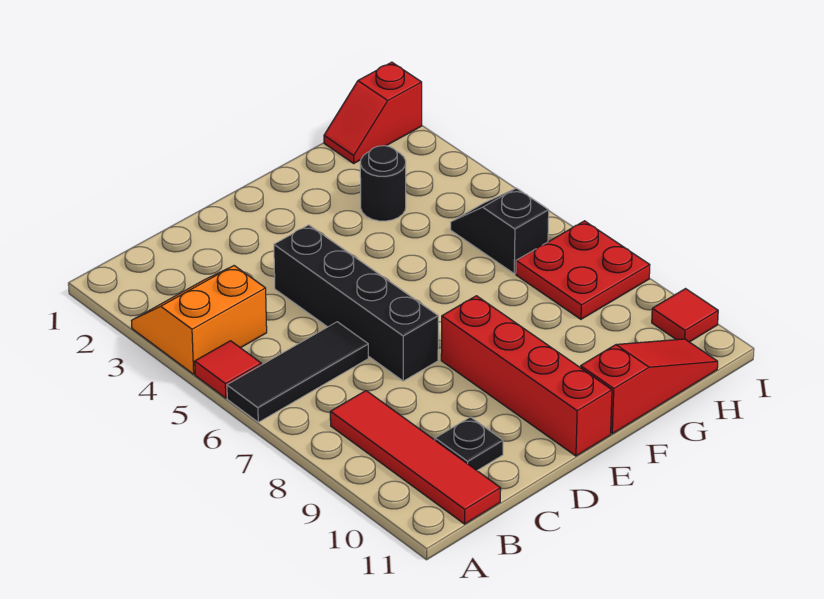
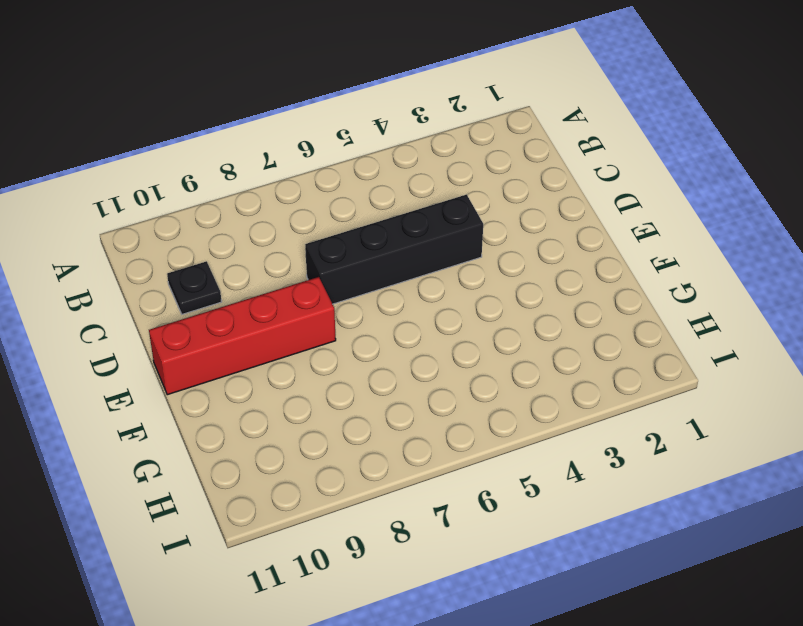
none -> orange slope A3:B4 level 1 top 4
none -> red tile A5 level 1
none -> black tile A6:C6 level 1

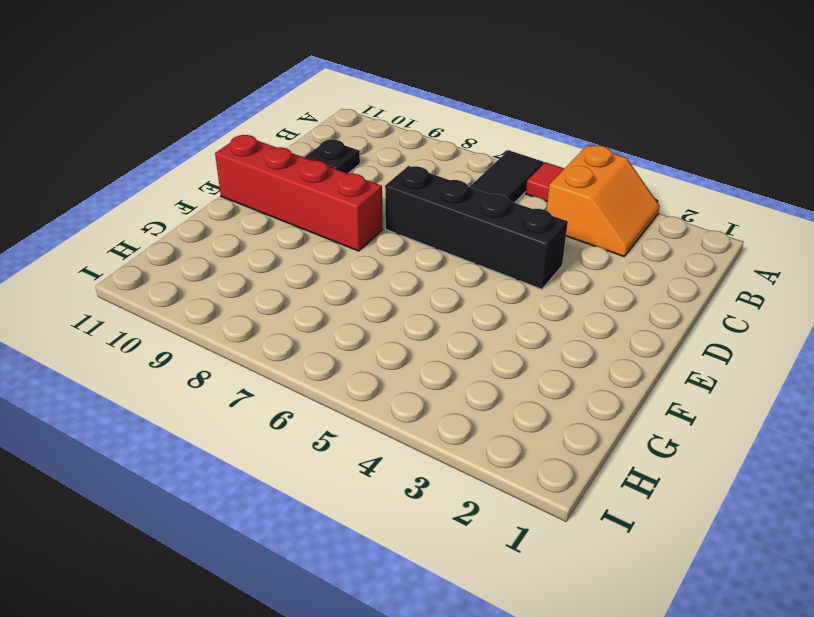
none -> red tile B8:B11 level 1
none -> red slope F11:H11 level 1 top F
none -> black round brick G3 level 1

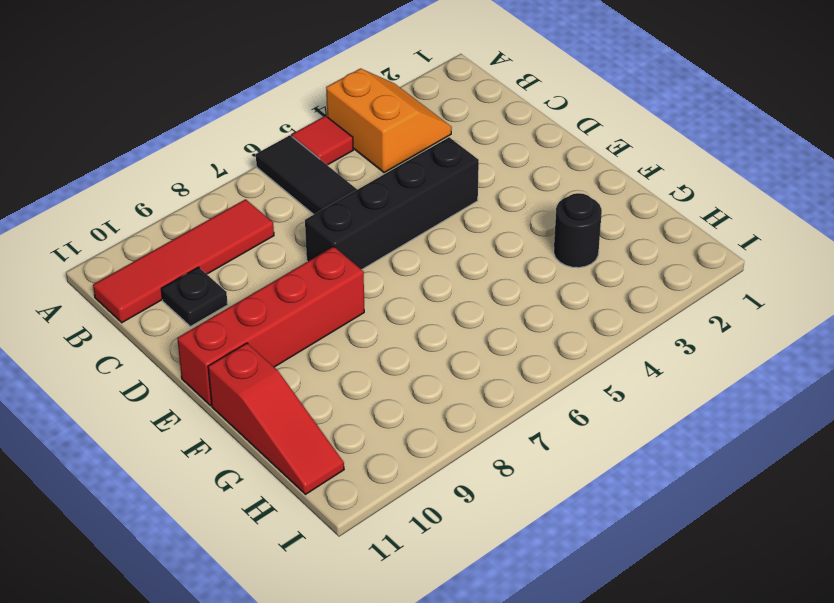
none -> red slope H1:I1 level 1 top I
none -> black slope H5:H6 level 1 top 6
none -> red plate H7:I8 level 1

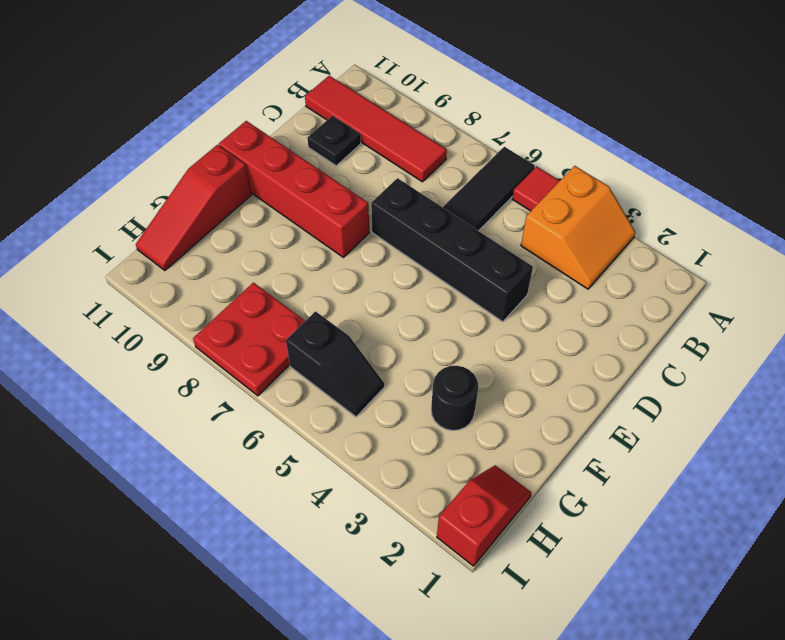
none -> red tile I10 level 1

